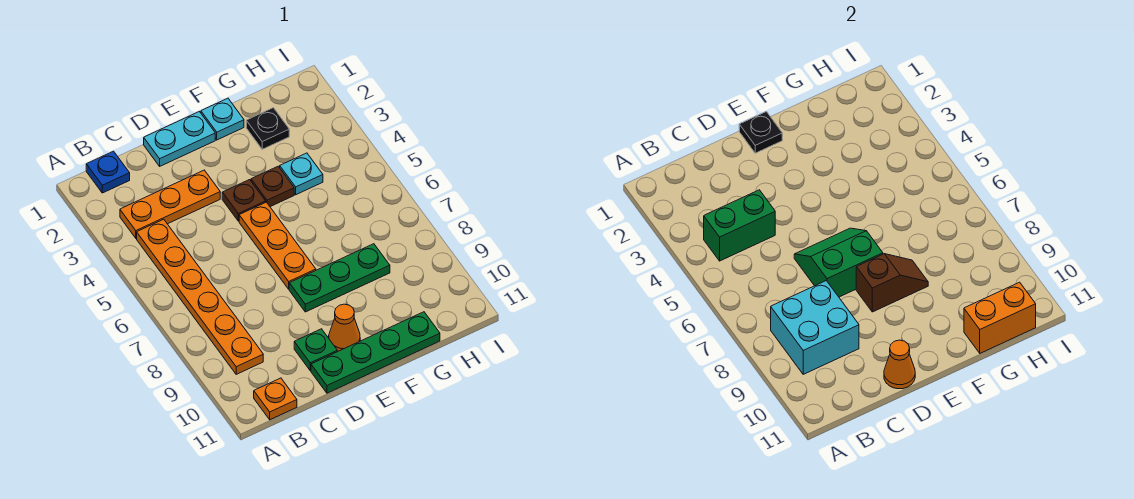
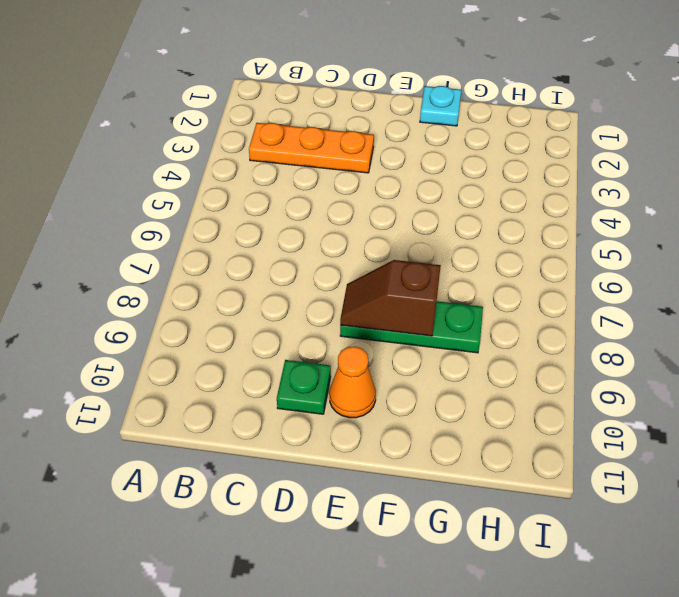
brown slope E8:F8 level 2 top F -> brown slope E8:F8 level 2 top E
none -> blue plate B1 level 1
none -> orange plate B4:B9 level 1
none -> orange plate B11 level 1

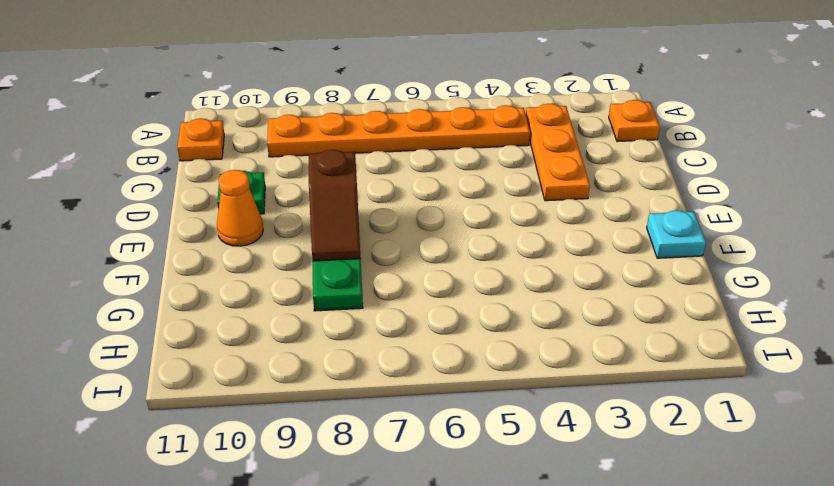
orange plate B1 level 1 -> blue plate B1 level 1
none -> cyan plate D1:E1 level 1
none -> green plate D11:G11 level 1
none -> brown plate E4 level 1

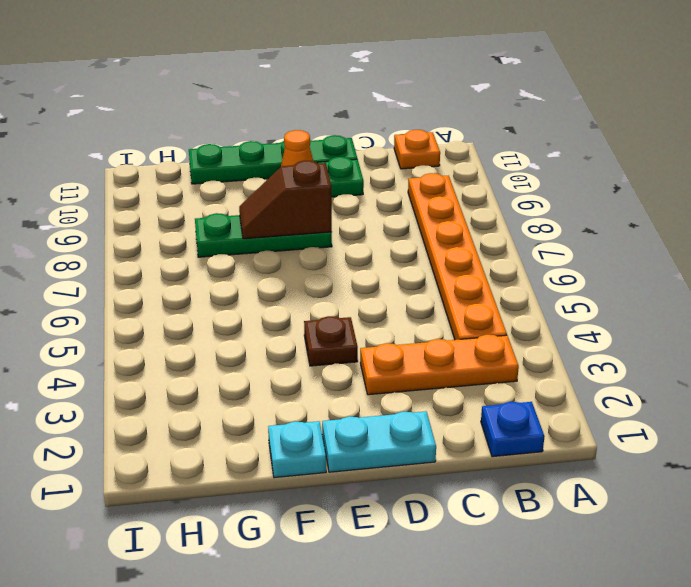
none -> orange plate E5:E7 level 1
none -> brown plate F4 level 1
none -> black plate G2 level 1

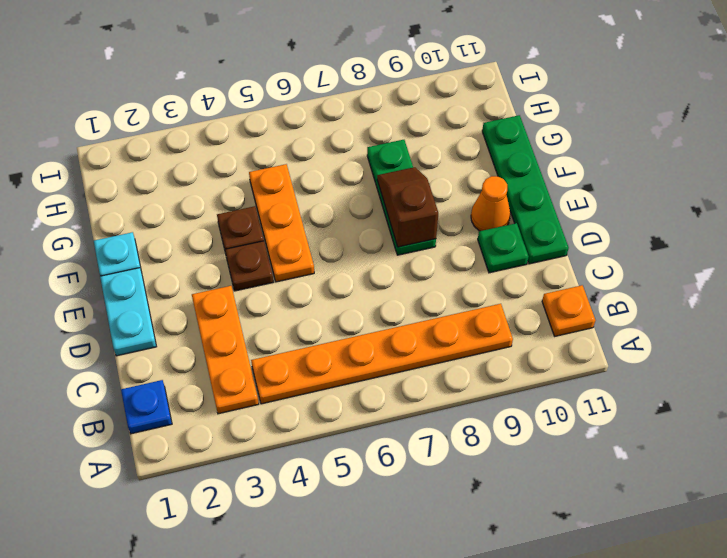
orange plate E5:G5 level 1 -> orange plate E5:E7 level 1
none -> black plate G2 level 1
none -> cyan plate G4 level 1
none -> green brick B4:C4 level 2

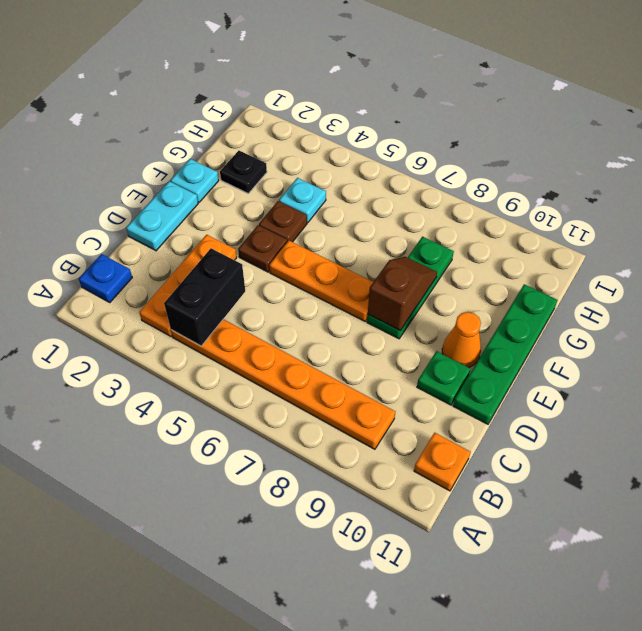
black brick B4:C4 level 2 -> green brick B4:C4 level 2
none -> cyan brick B8:C9 level 2
none -> green slope D6:E7 level 2 top 7
none -> orange cone D11 level 2

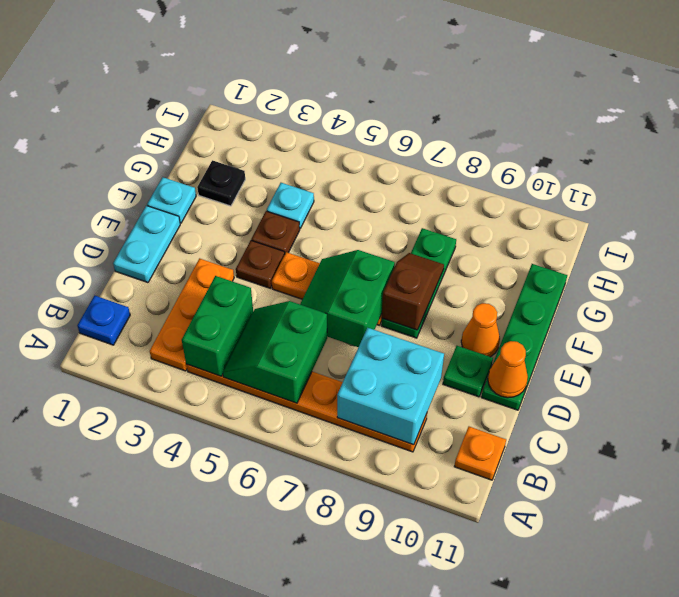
green slope B5:C6 level 2 top 6 -> none
none -> black plate E1 level 2
none -> orange brick G11:H11 level 2

